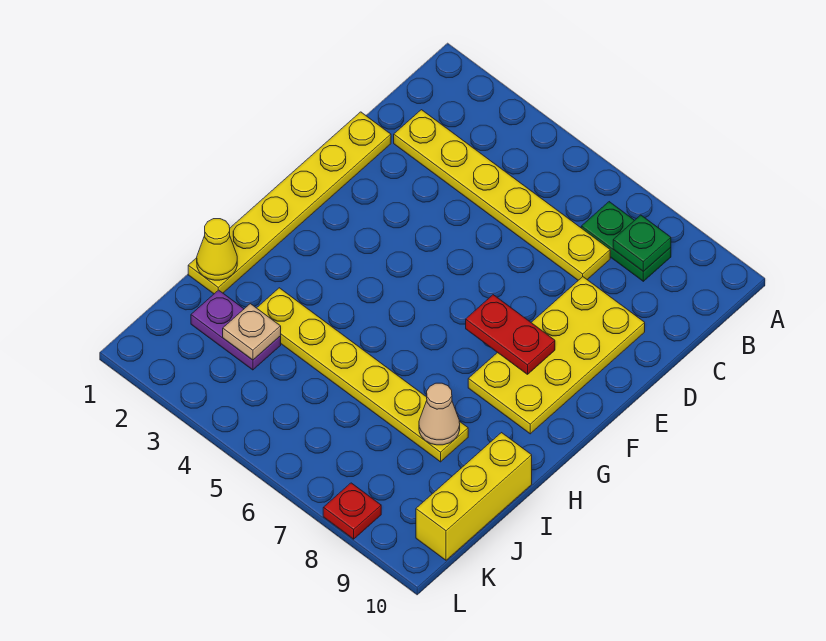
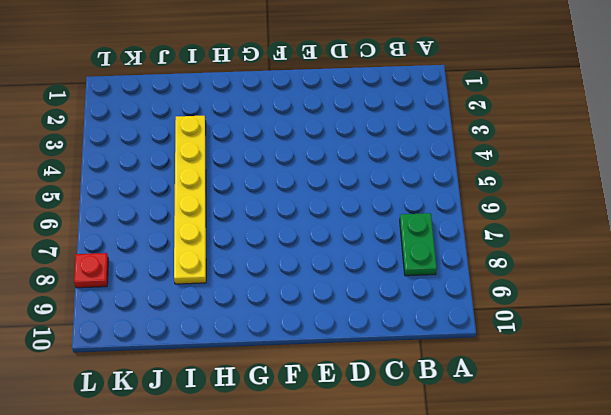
none -> yellow plate C2:C7 level 1
none -> yellow plate D1:I1 level 1
none -> yellow plate D8:G9 level 1

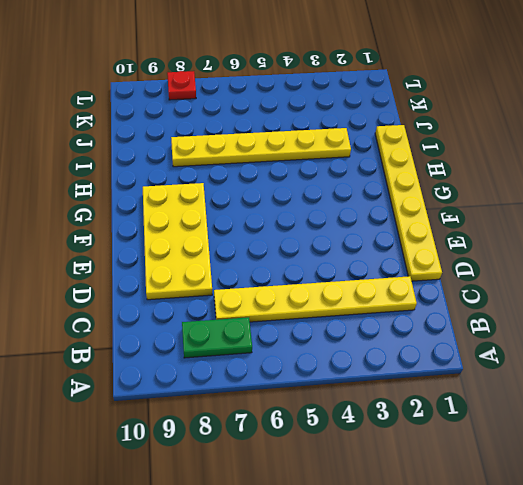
none -> yellow brick I10:K10 level 1
none -> purple plate J2:J3 level 1
none -> green plate B8 level 2

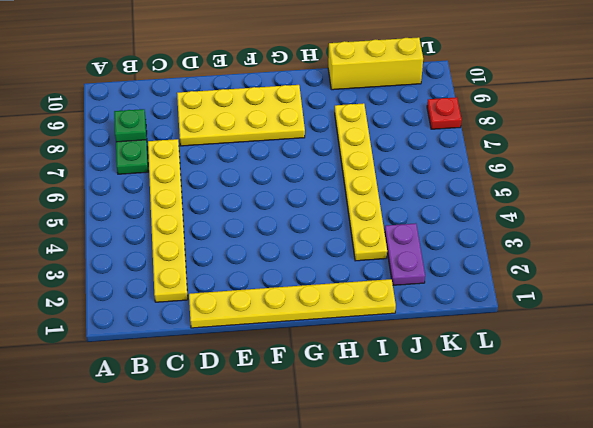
none -> red plate F7:F8 level 2
none -> yellow cone I1 level 2
none -> tan cone I8 level 2

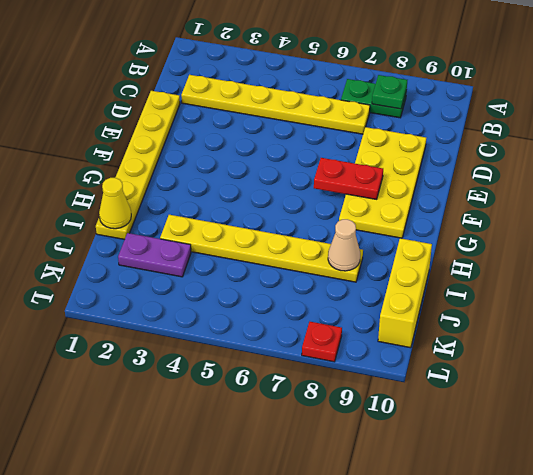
none -> tan plate J3 level 2

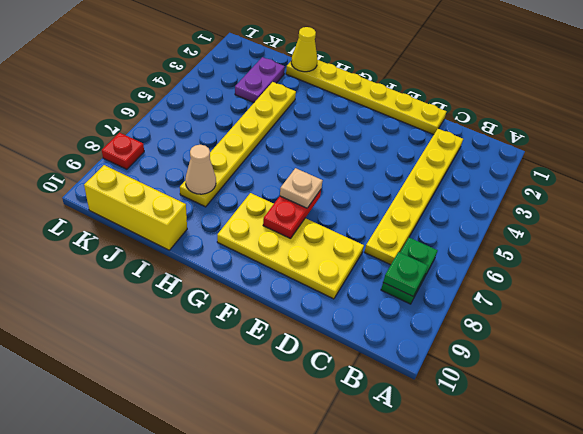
tan plate F7 level 3 -> tan plate J3 level 2

